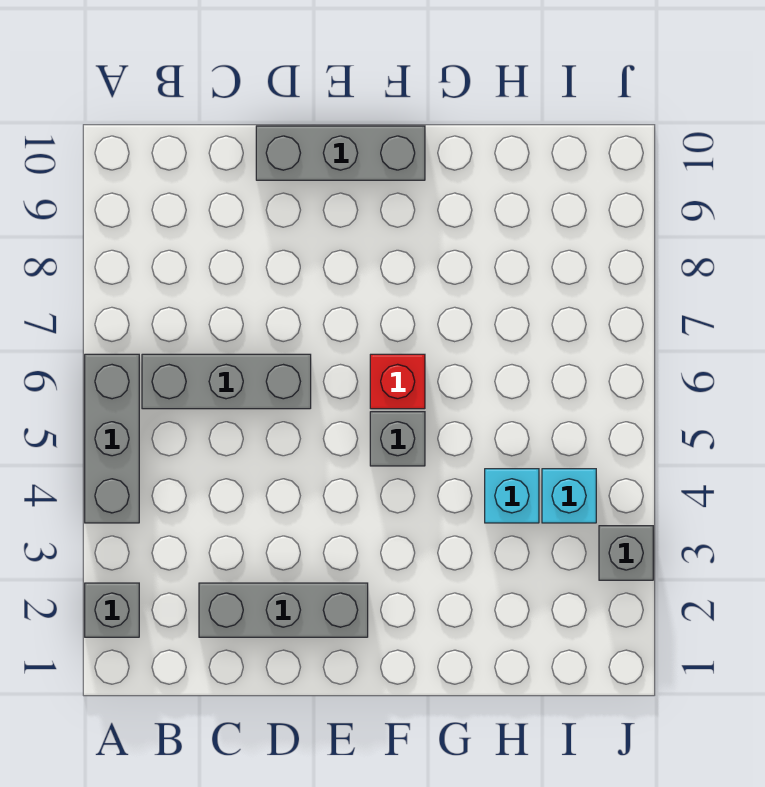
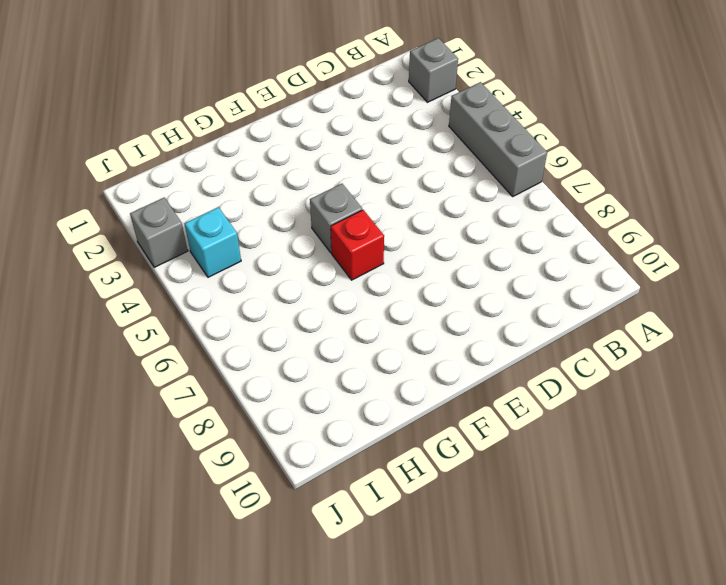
none -> grey brick B6:D6 level 1
none -> grey brick C2:E2 level 1

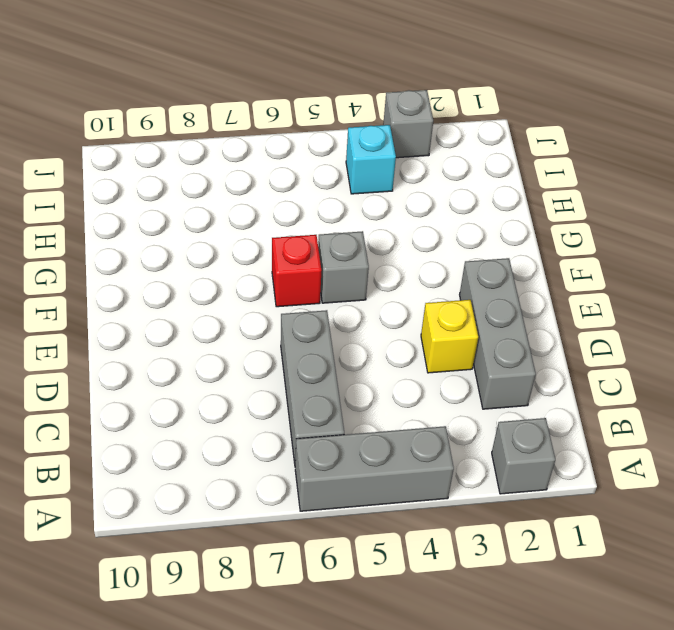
yellow brick D3 level 1 -> none
none -> grey brick D10:F10 level 1
none -> cyan brick H4 level 1

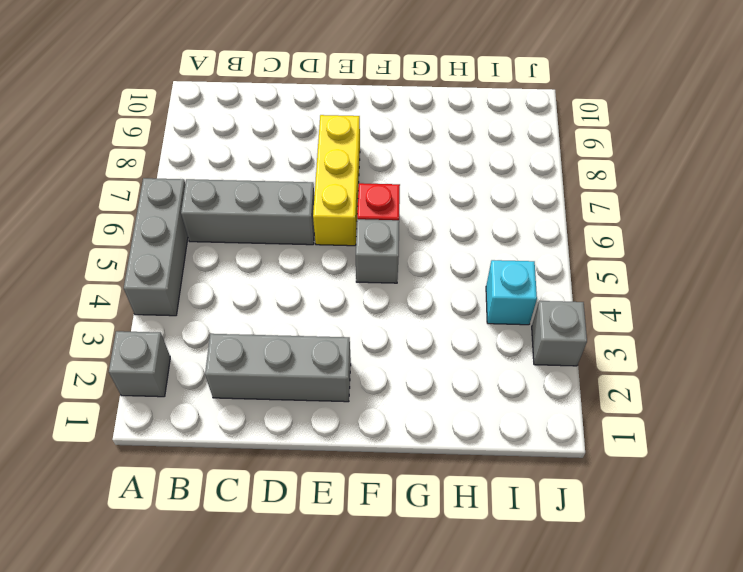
yellow brick E6:E8 level 1 -> none
none -> grey brick D10:F10 level 1
none -> cyan brick H4 level 1

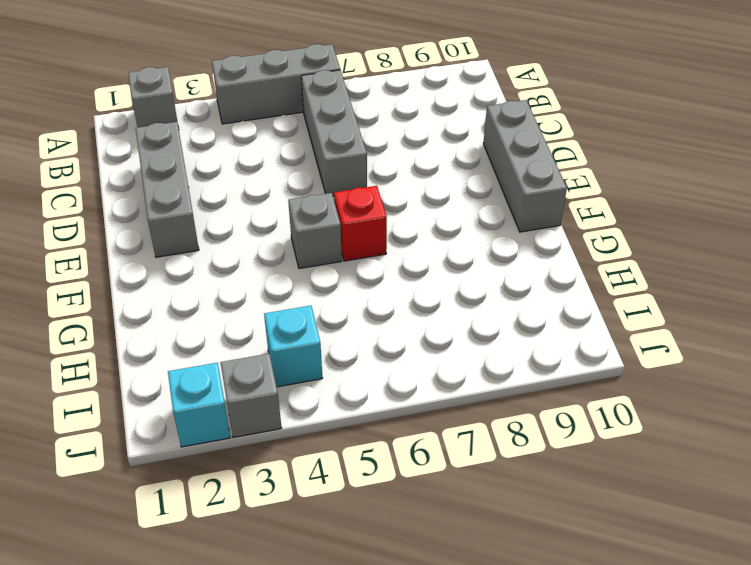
cyan brick J2 level 1 -> cyan brick H4 level 1

